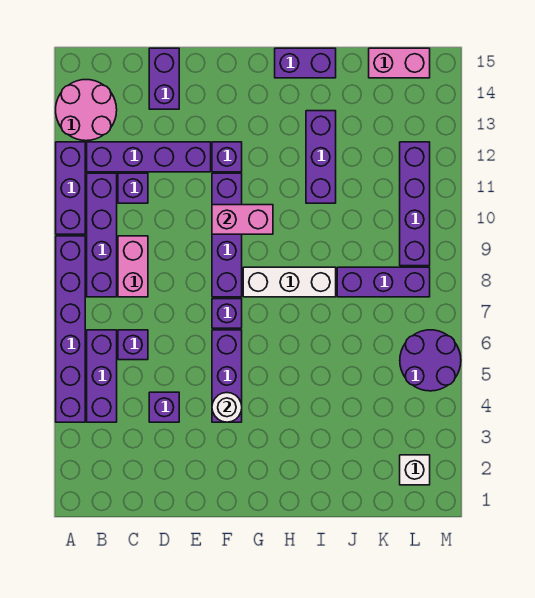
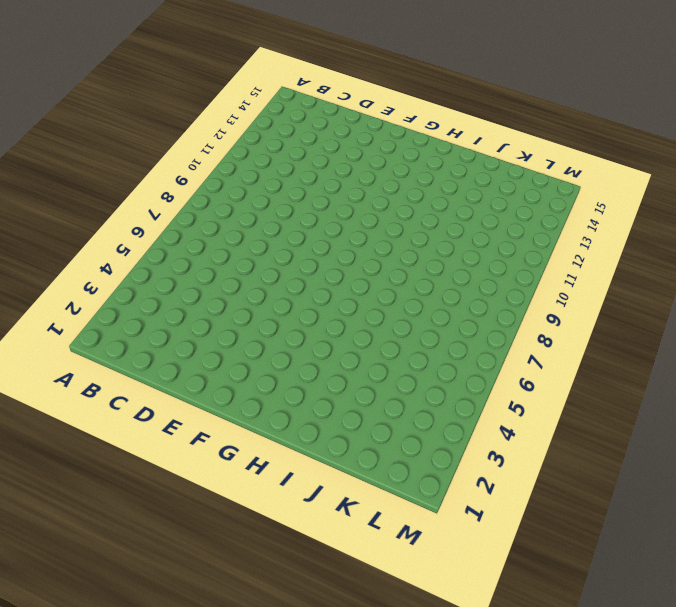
none -> purple brick A4:A9 level 1
none -> purple brick A10:A12 level 1
none -> pink round brick A13:B14 level 1

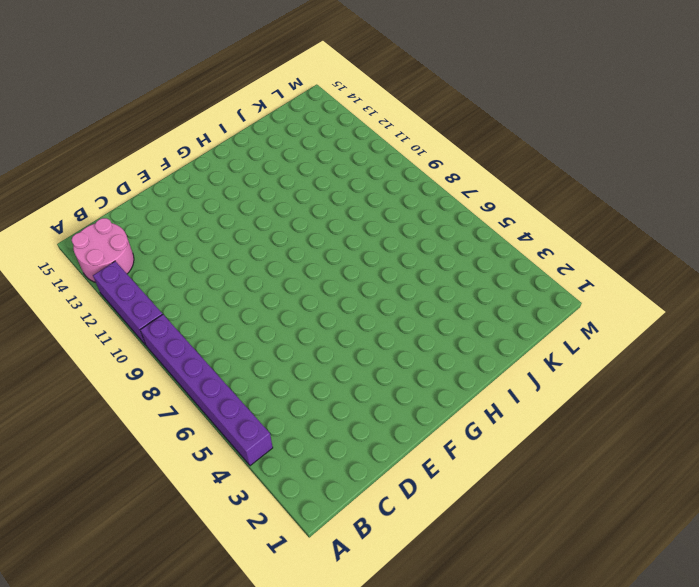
none -> purple brick B4:B6 level 1
none -> purple brick B8:B11 level 1
none -> purple brick B12:E12 level 1

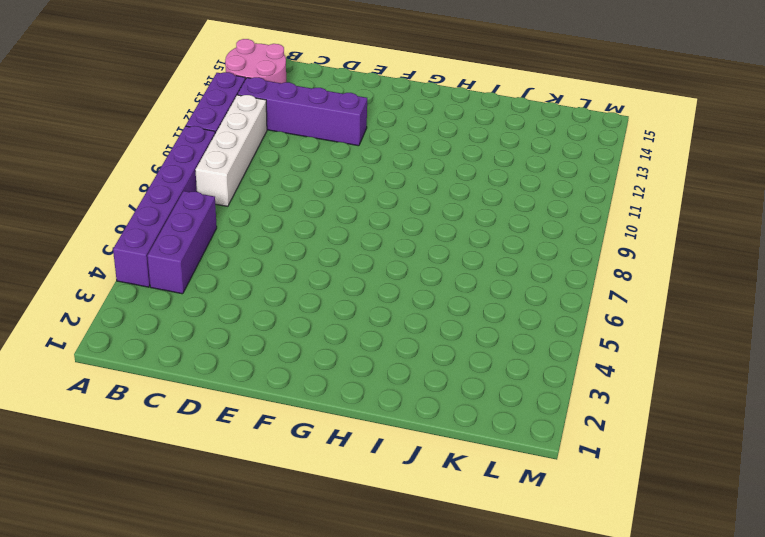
white brick B8:B11 level 1 -> purple brick B8:B11 level 1
none -> purple brick C6 level 1
none -> pink brick C8:C9 level 1
none -> purple brick C11 level 1

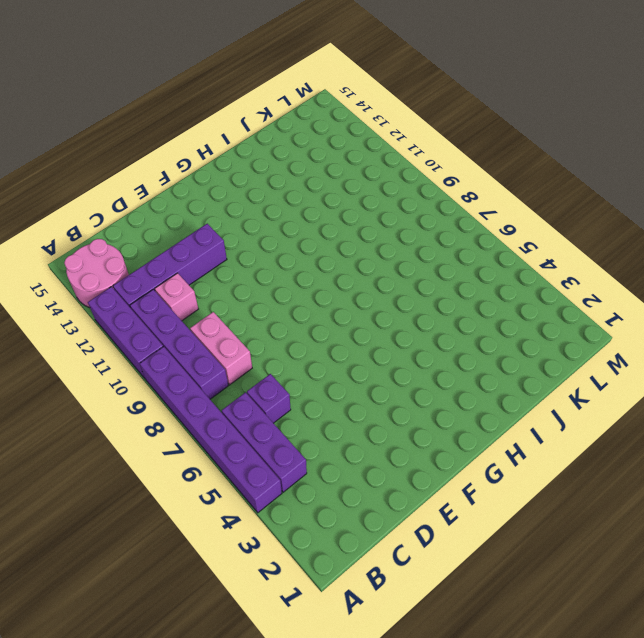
pink brick C11 level 1 -> purple brick C11 level 1
none -> purple brick D4 level 1
none -> purple brick D14:D15 level 1
none -> purple brick F4:F6 level 1

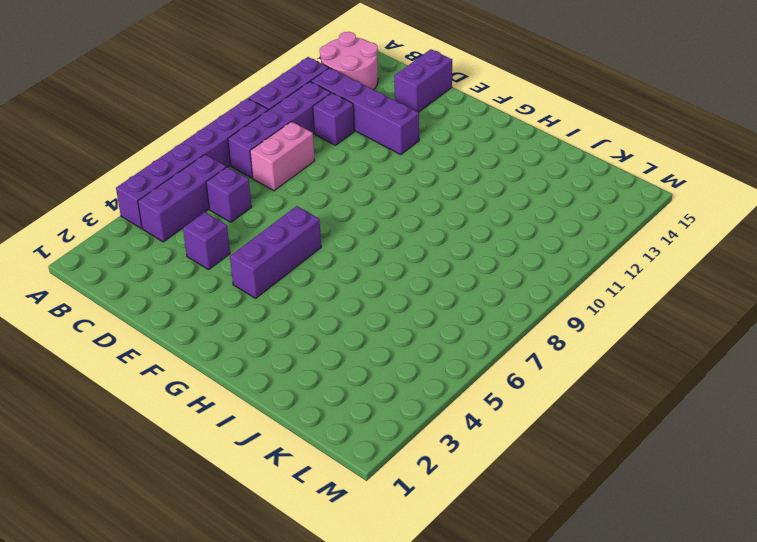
none -> purple brick F7 level 1
none -> purple brick F8:F11 level 1
none -> purple brick F12 level 1

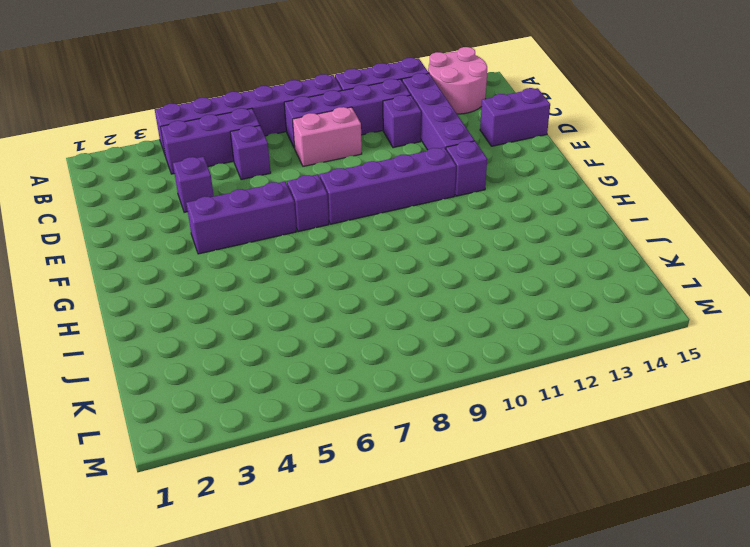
none -> white brick G8:I8 level 1
none -> purple brick H15:I15 level 1
none -> purple brick I11:I13 level 1

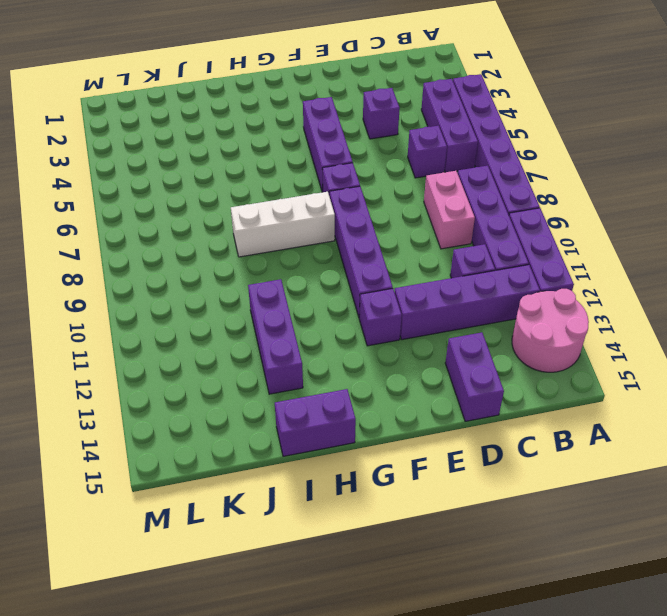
none -> purple brick J8:L8 level 1
none -> pink brick K15:L15 level 1
none -> white brick L2 level 1

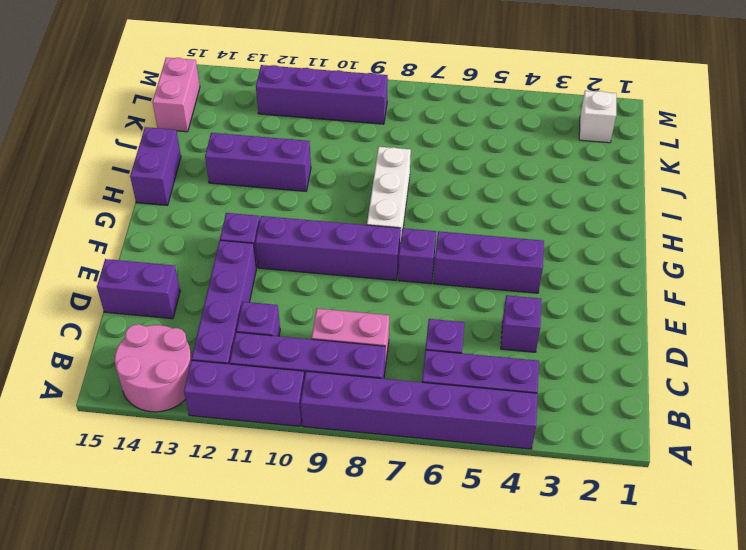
none -> purple brick J8:L8 level 1
none -> purple round brick L5:M6 level 1
none -> white round brick F4 level 2

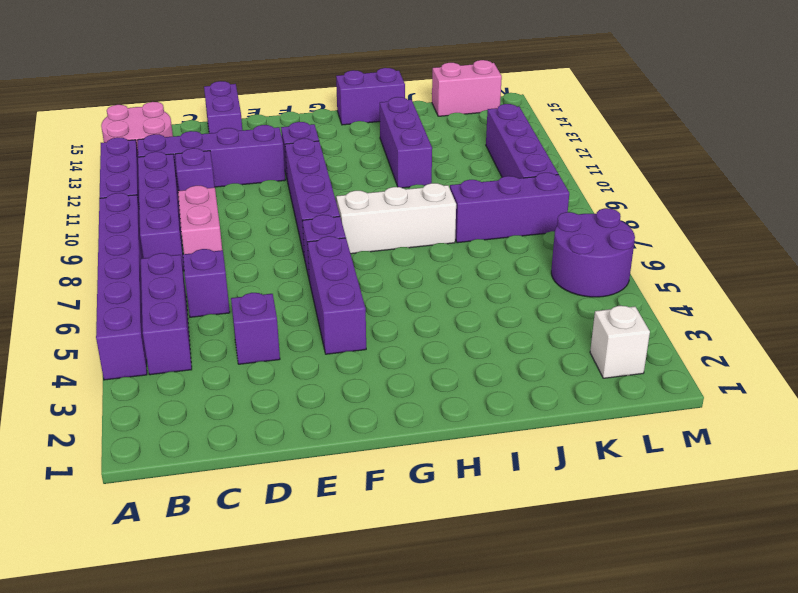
none -> white round brick F4 level 2
none -> pink brick F10:G10 level 2

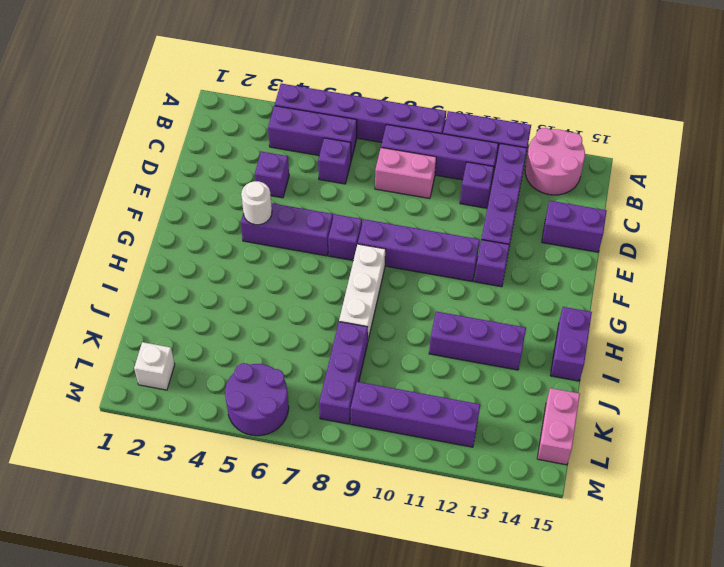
none -> pink brick F10:G10 level 2

